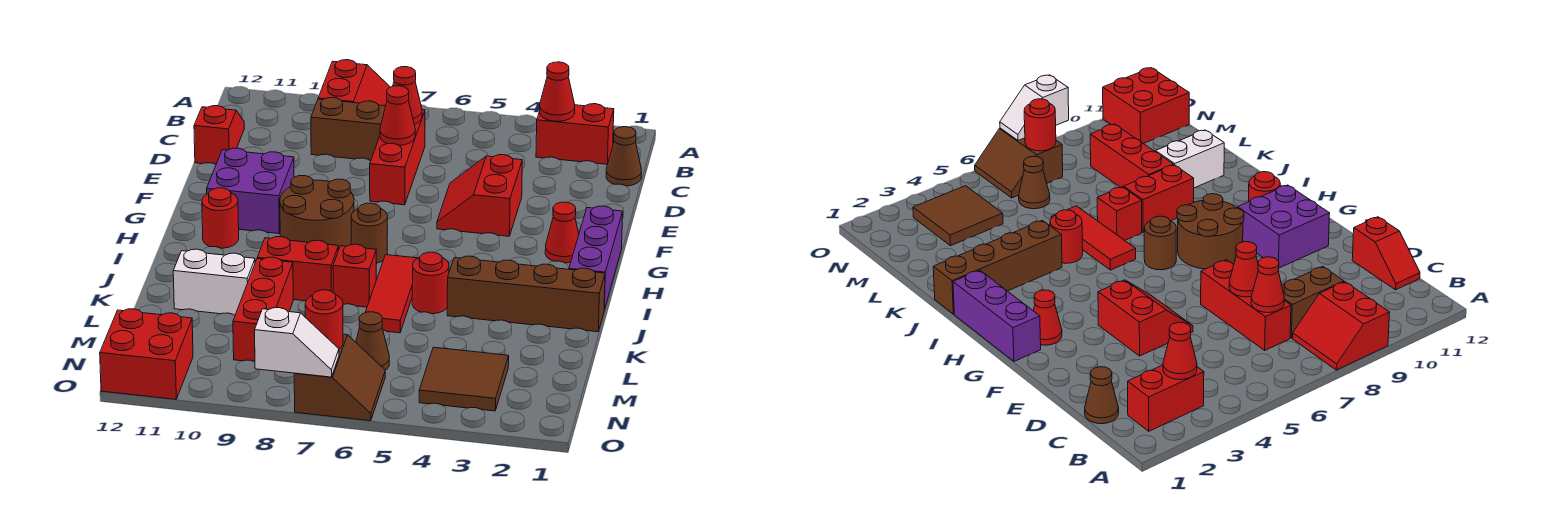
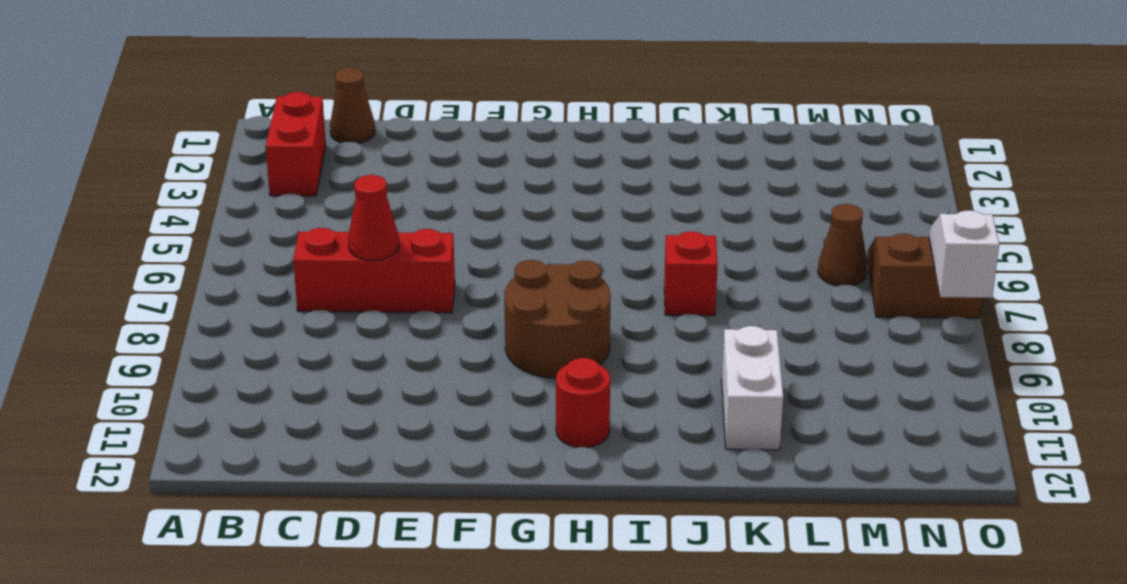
none -> red slope A8:B9 level 1 top 9
none -> brown brick C8:C9 level 1
none -> red slope C12:D12 level 1 top D

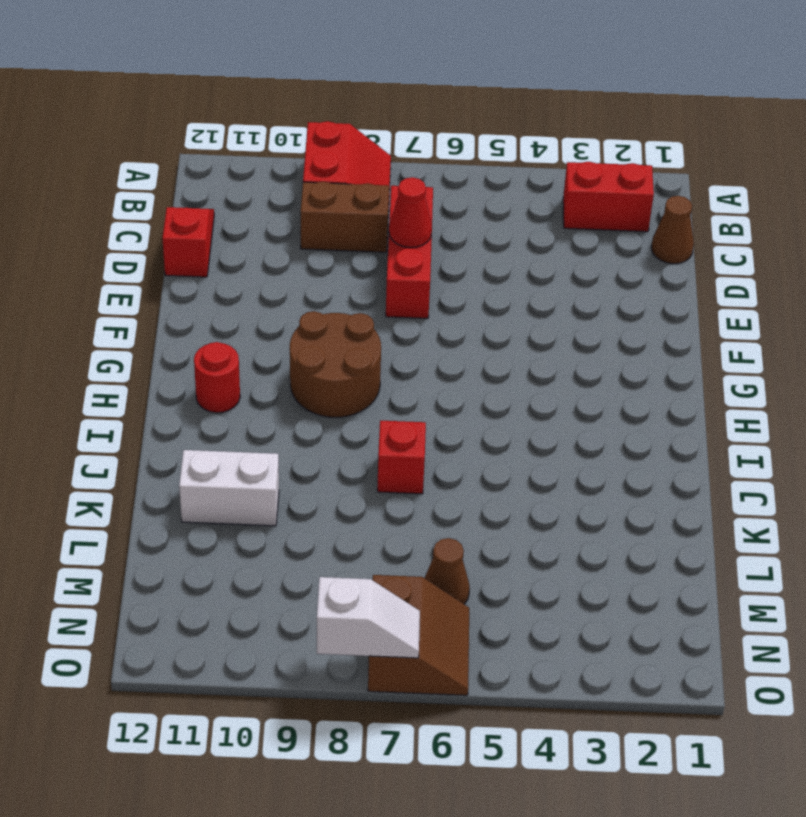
none -> red slope E4:F5 level 1 top 4
none -> purple brick F10:G11 level 1
none -> purple brick G1:I1 level 1

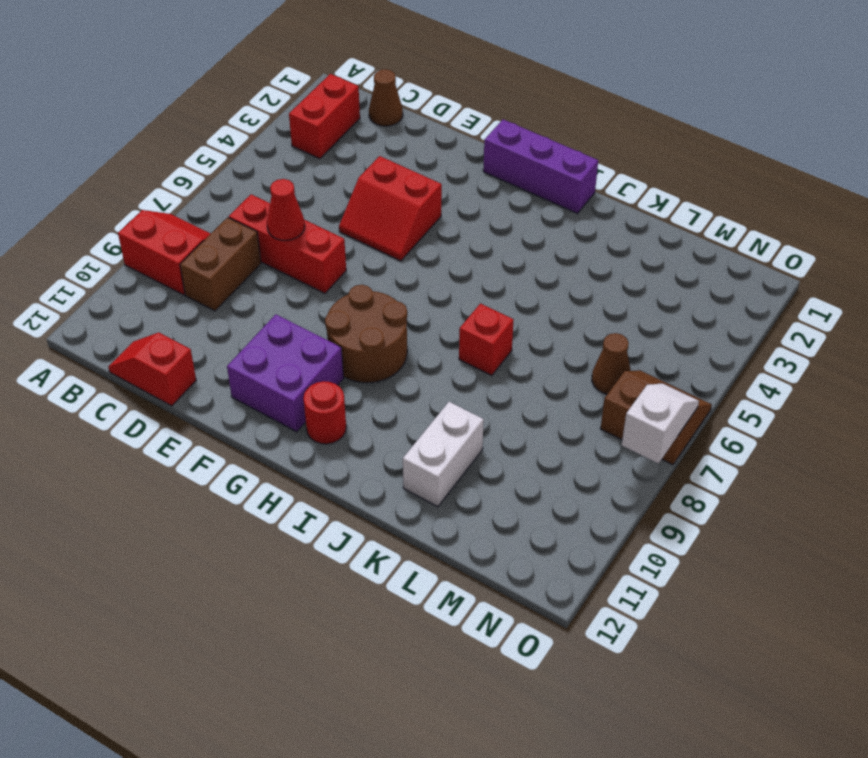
none -> red cone G2 level 1
none -> brown round brick H7 level 1
none -> red tile I6:K6 level 1

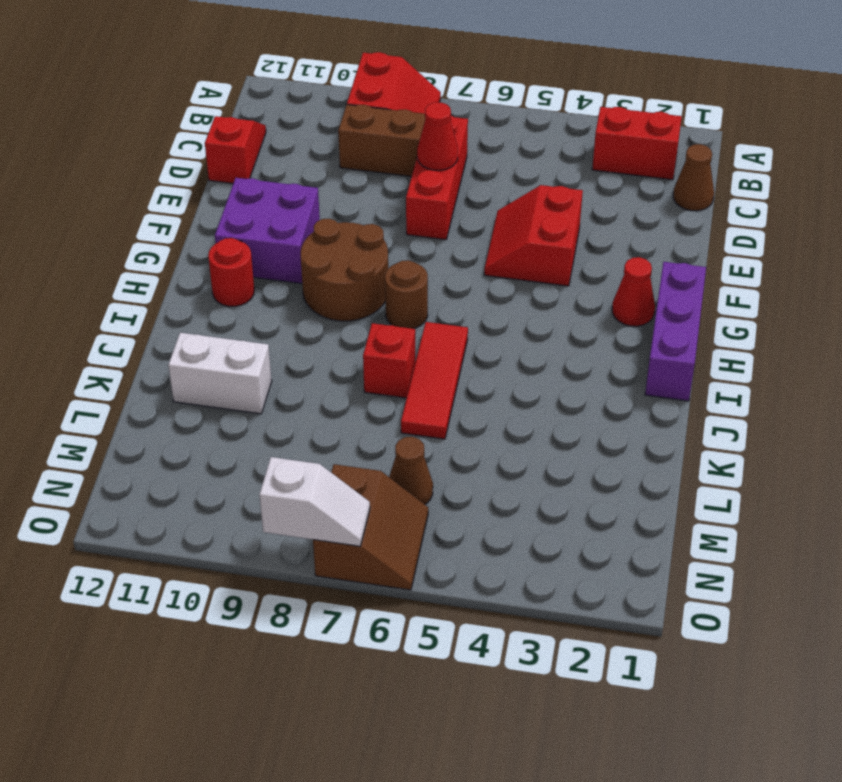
none -> brown brick J1:J4 level 1
none -> red round brick J5 level 1
none -> red brick J8:J9 level 1

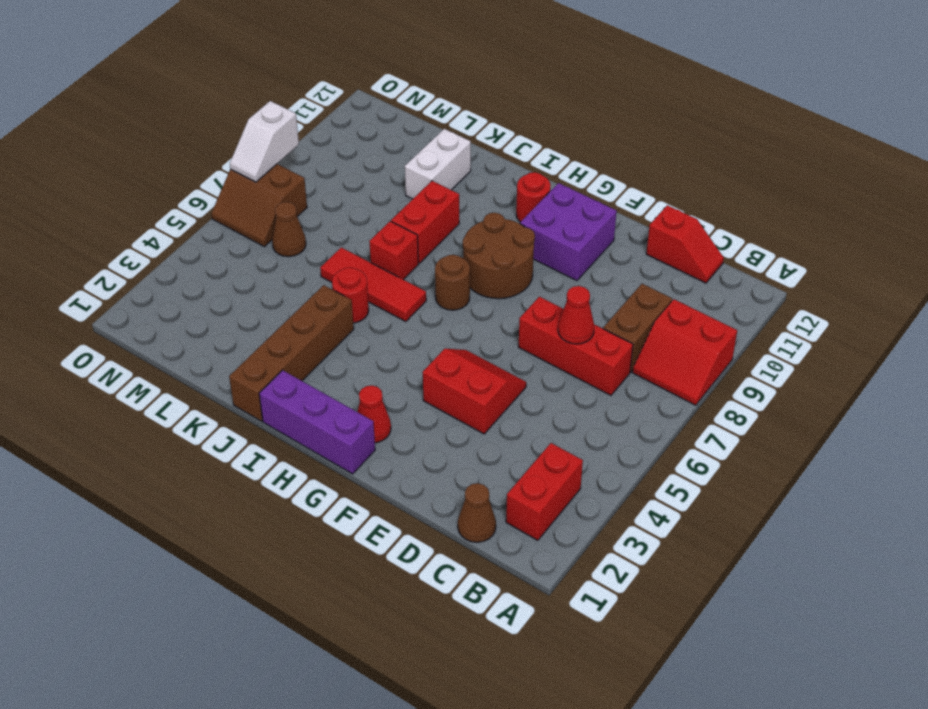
none -> red brick K9:M9 level 1
none -> brown tile M3:N4 level 1
none -> red brick N11:O12 level 1

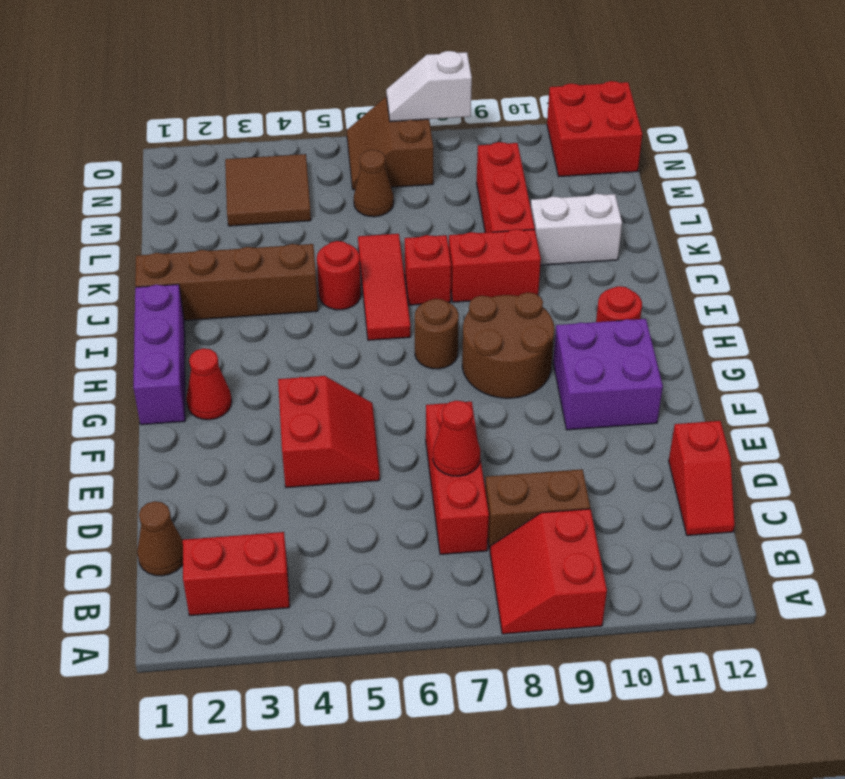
none -> red cone B3 level 2
none -> red cone C7 level 2
none -> red round brick N7 level 2

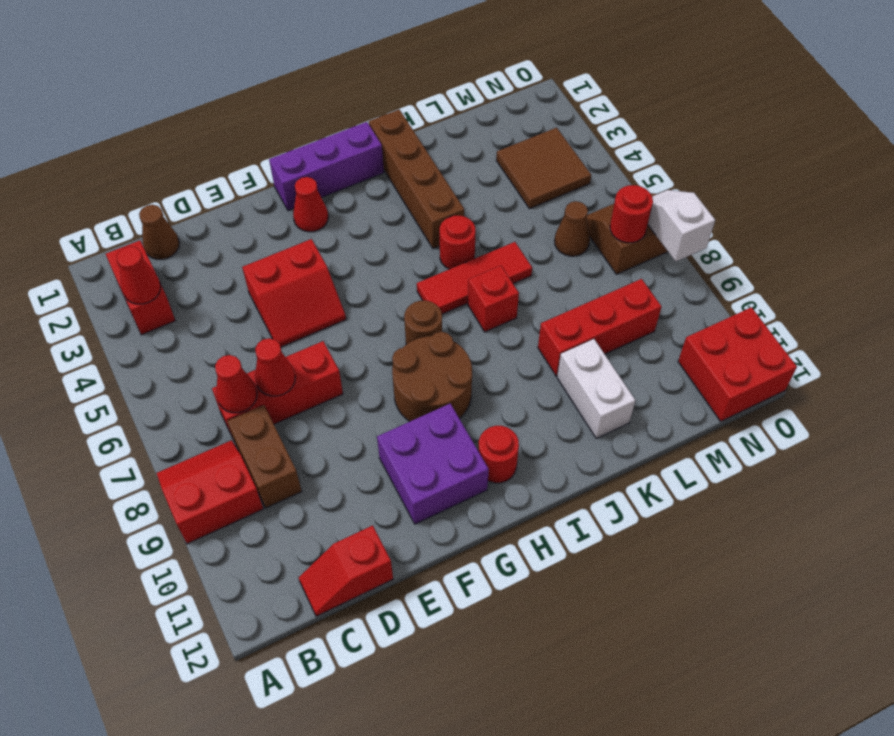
none -> red brick J8:J9 level 1

